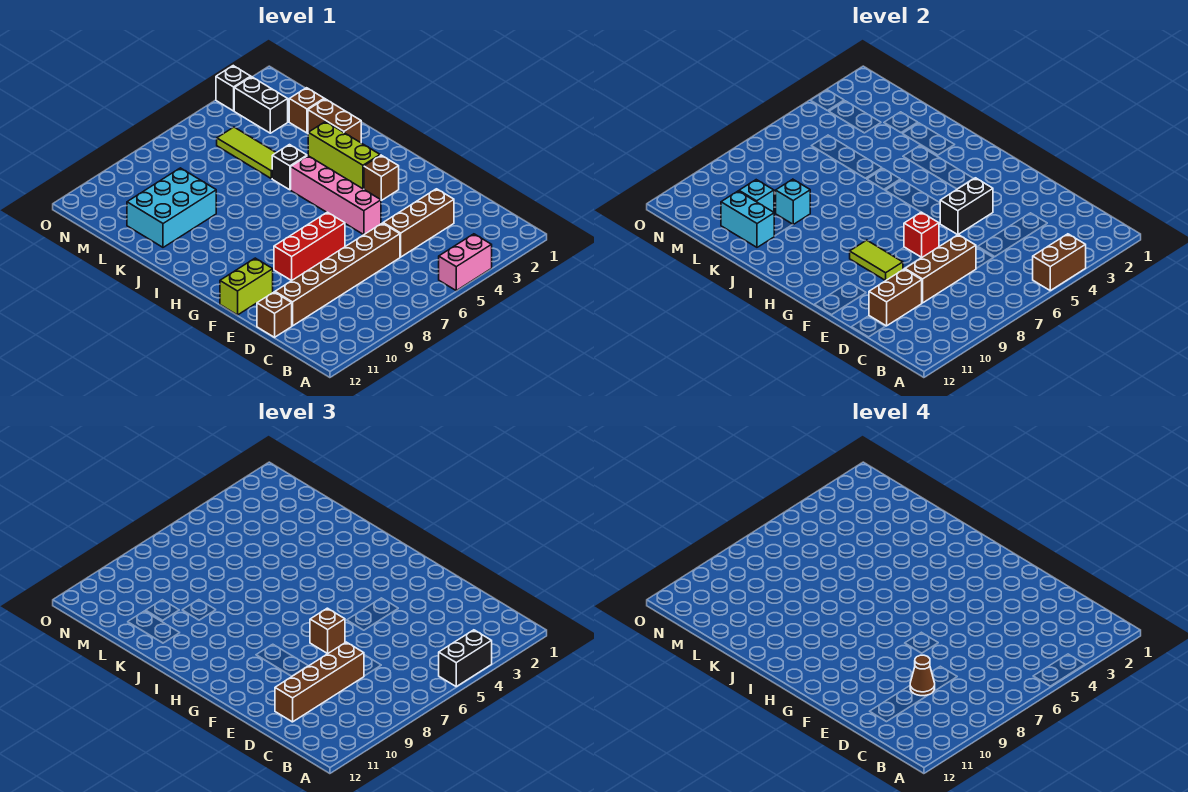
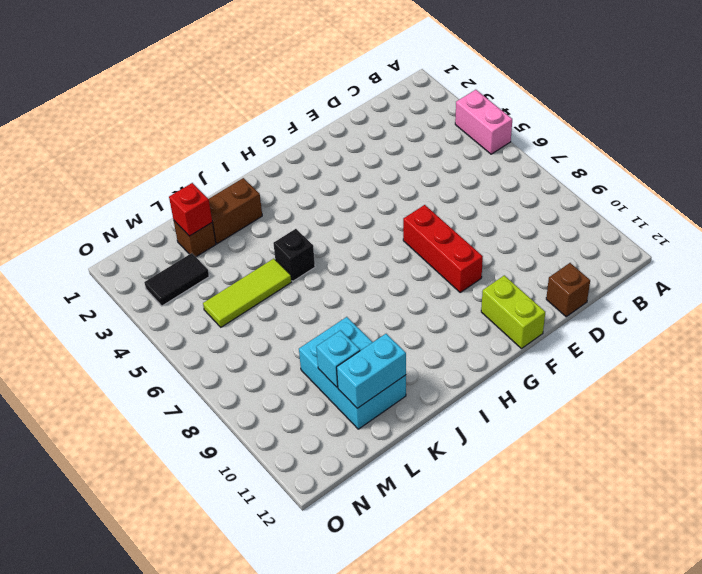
red brick L2 level 2 -> red brick F7 level 2
black tile M3:N3 level 1 -> black brick M3:N3 level 1
none -> brown brick D3:D5 level 1
none -> brown brick D6:D11 level 1
none -> pink brick F5:I5 level 1

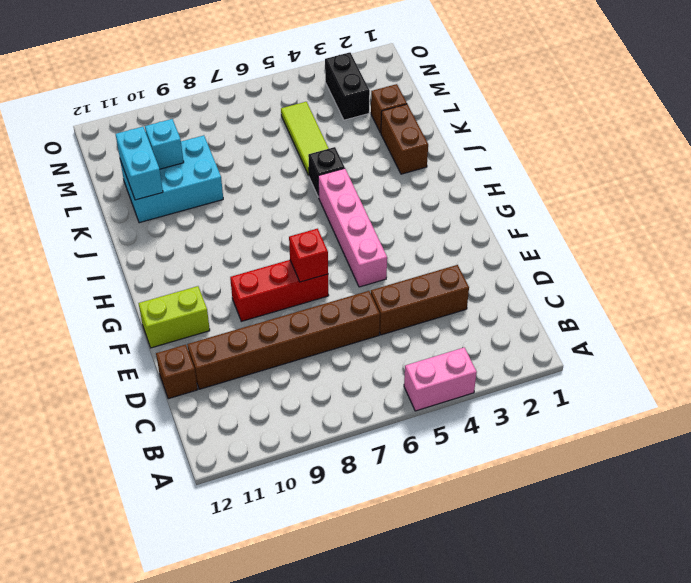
none -> brown brick G3 level 1
none -> lime brick H3:J3 level 1
none -> black brick O3 level 1

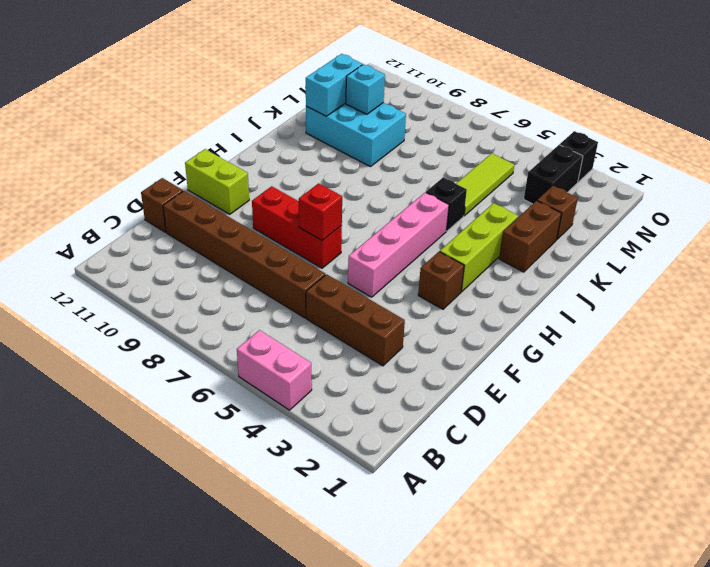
none -> brown brick A4:A5 level 2
none -> brown brick D7:D9 level 2
none -> brown brick D10:D11 level 2

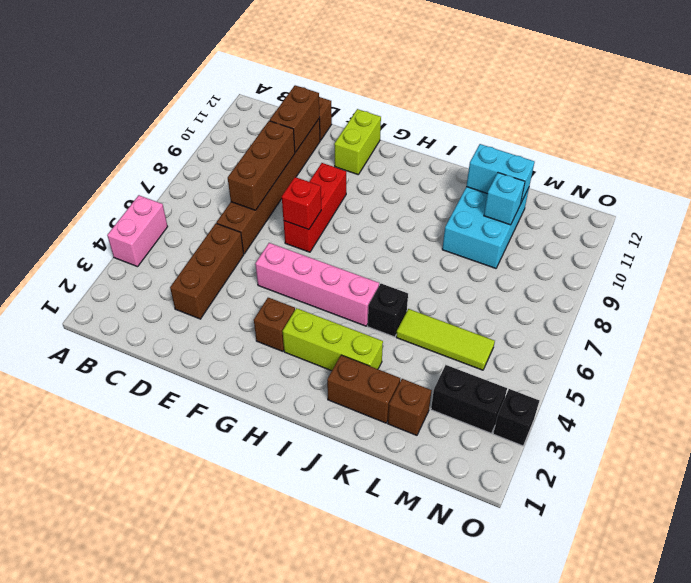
none -> brown brick A4:A5 level 2
none -> black brick F4:F5 level 2
none -> lime tile F9:G9 level 2

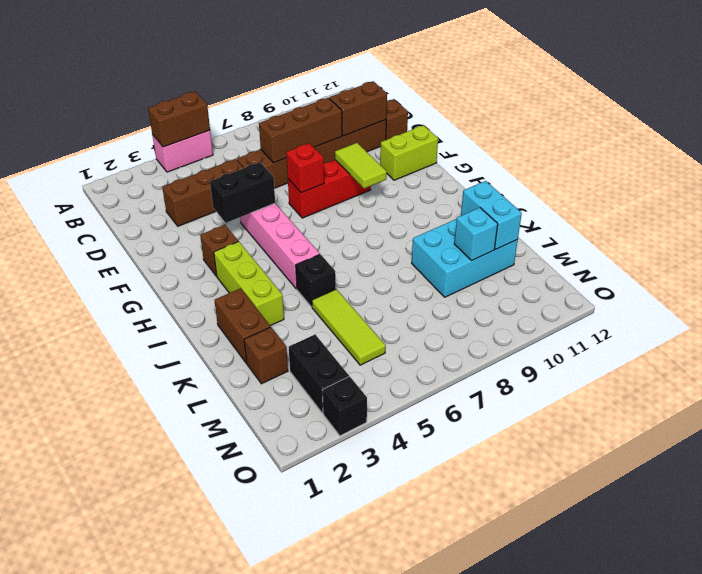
none -> cyan brick K9 level 2
none -> black brick A4:A5 level 3
none -> brown brick D8:D11 level 3

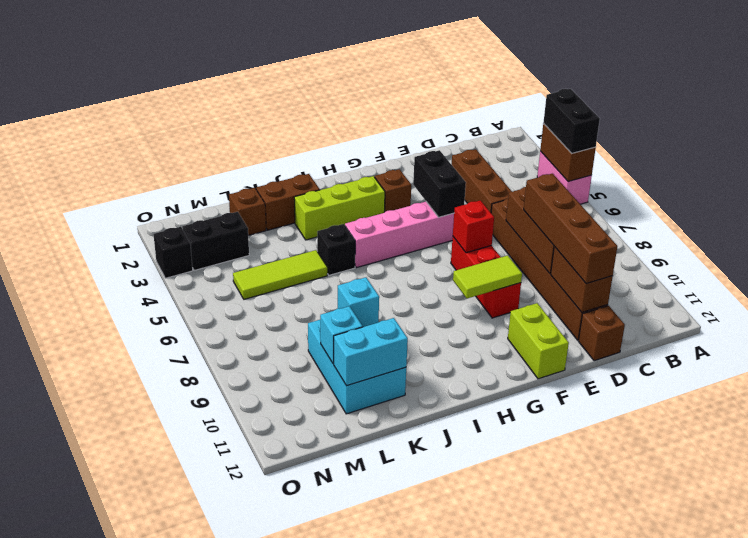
none -> brown brick F7 level 3
none -> brown cone D9 level 4

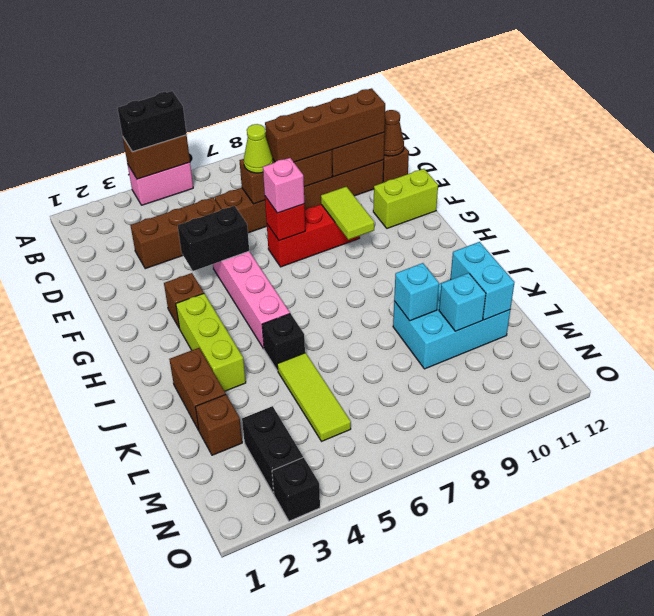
lime cone D7 level 3 -> none
brown cone D12 level 2 -> brown cone D9 level 4
pink brick F7 level 3 -> brown brick F7 level 3

